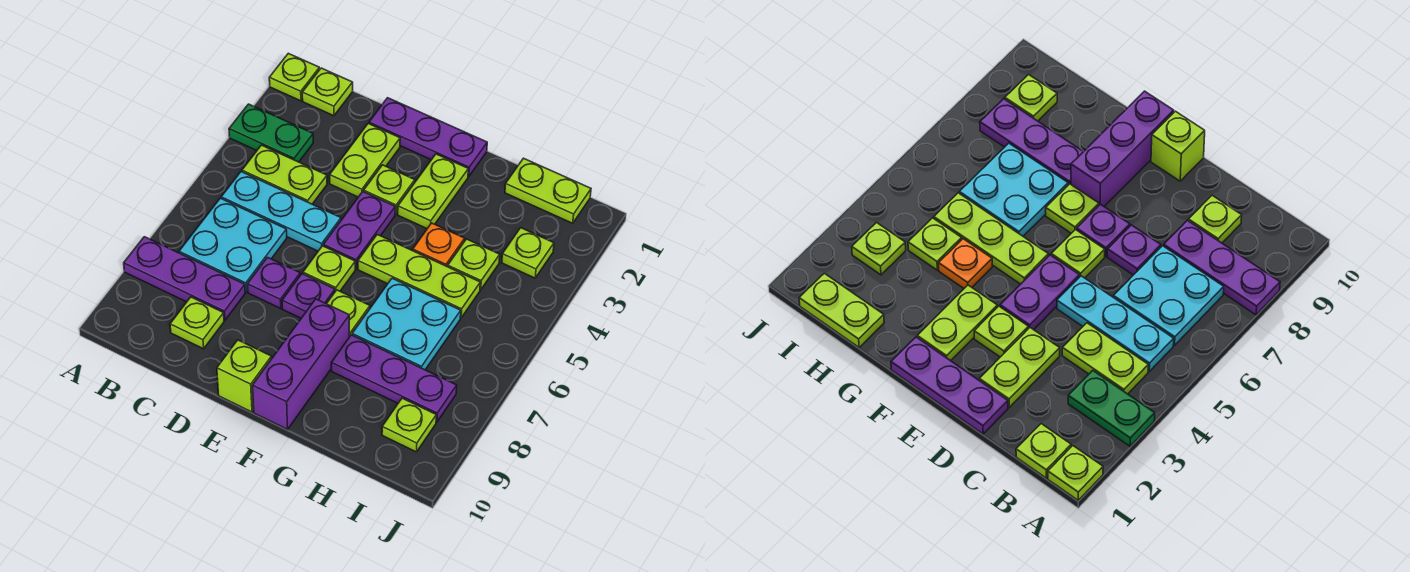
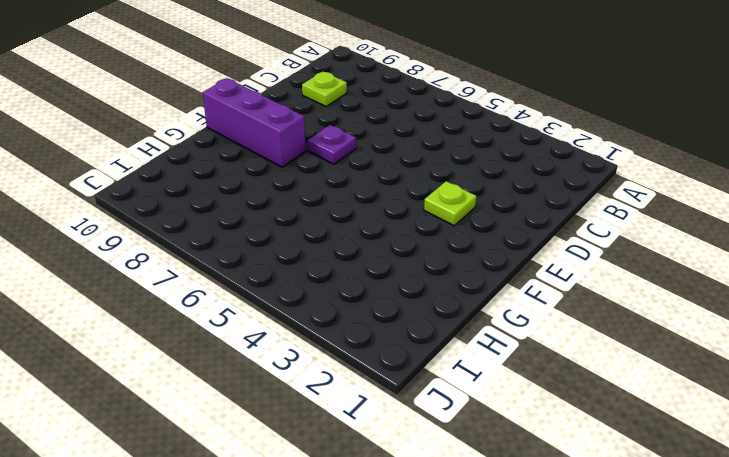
none -> lime plate A1 level 1
none -> green plate A3:B3 level 1
none -> purple plate A8:C8 level 1

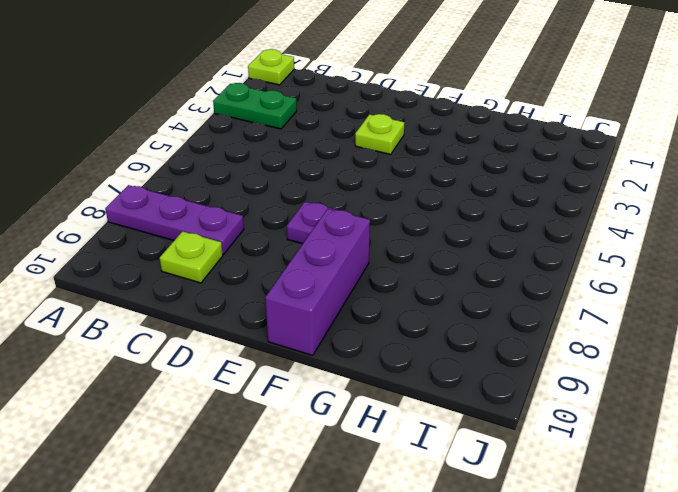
none -> lime plate B1 level 1
none -> lime plate B4:C4 level 1
none -> cyan plate B5:D5 level 1

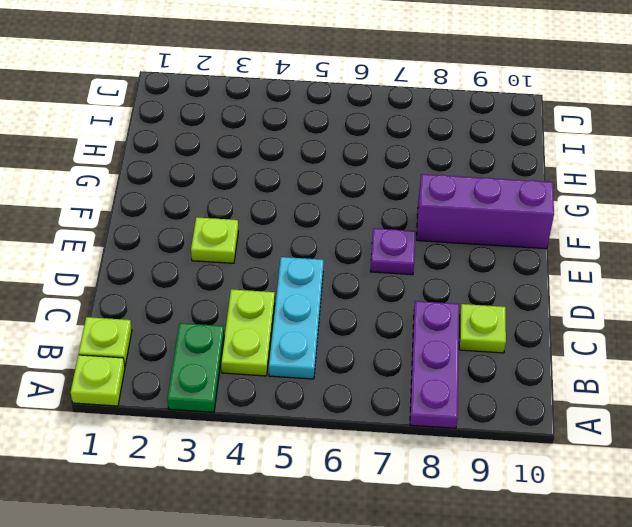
none -> cyan plate B6:C7 level 1
none -> purple plate D1:F1 level 1
none -> lime plate D2:D3 level 1

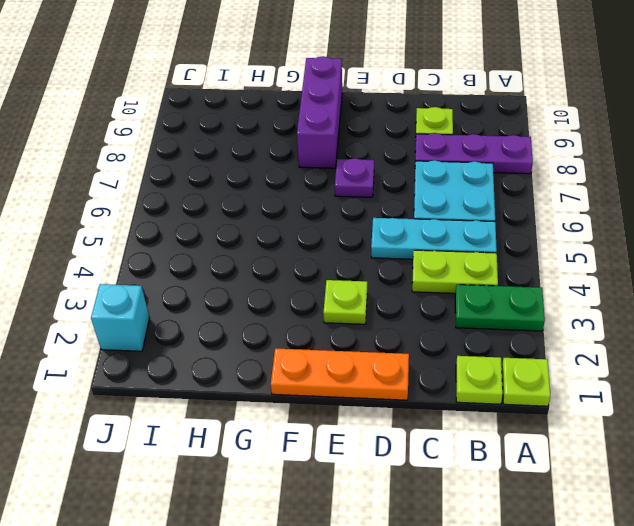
orange plate D1:F1 level 1 -> purple plate D1:F1 level 1
cyan brick J2 level 1 -> none
none -> lime plate D2:D3 level 1
none -> purple plate D7 level 1
none -> purple plate E4:E5 level 1

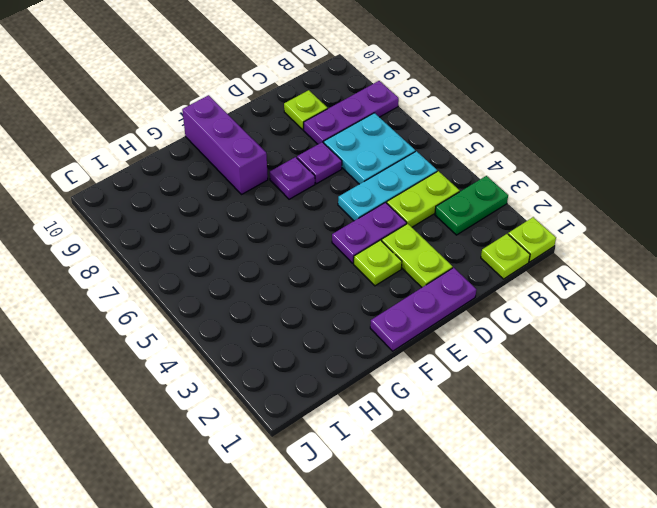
purple plate D4:E4 level 1 -> purple plate E4:E5 level 1
none -> lime plate E6 level 1
none -> lime brick E10 level 1
none -> lime plate F2:F3 level 1

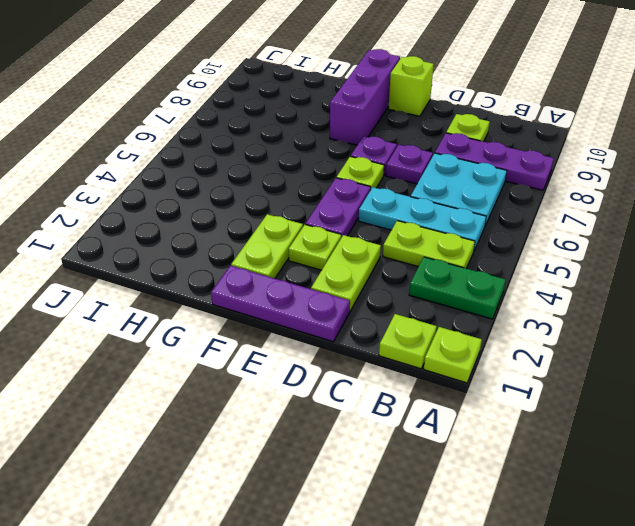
none -> lime plate F5:H5 level 1
none -> lime plate F7 level 1
none -> orange plate G4 level 1

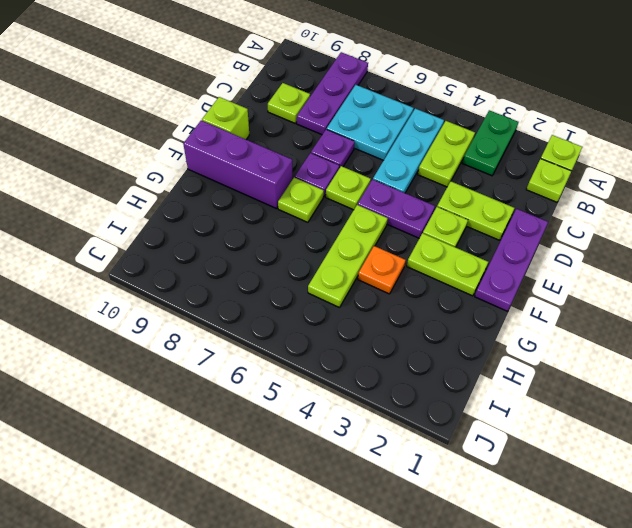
none -> cyan plate G6:H7 level 1
none -> purple plate G8:I8 level 1
none -> lime plate H1:I1 level 1

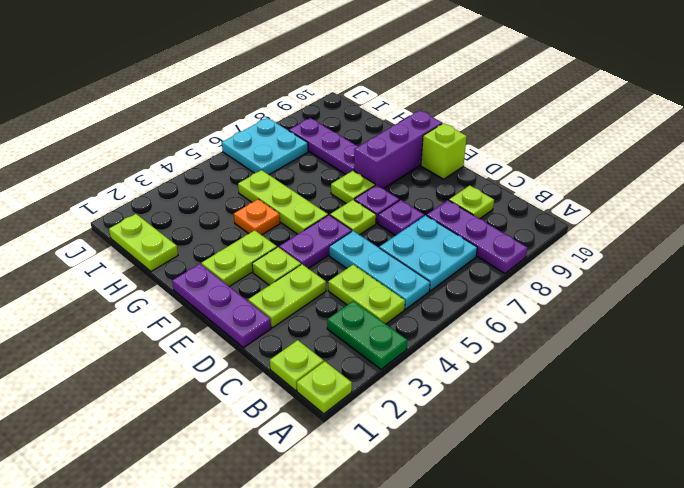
cyan plate I6:J7 level 1 -> cyan plate G6:H7 level 1
none -> lime plate H4 level 1
none -> lime plate I3 level 1
none -> lime plate I9 level 1

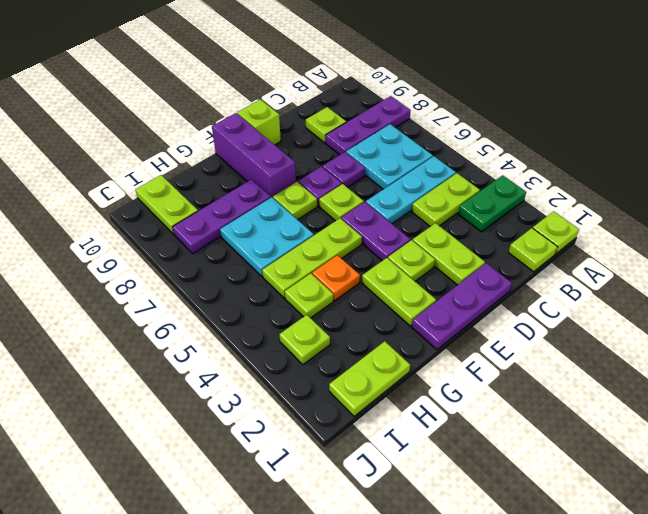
lime plate I9:I10 level 1 -> lime plate I9 level 1

